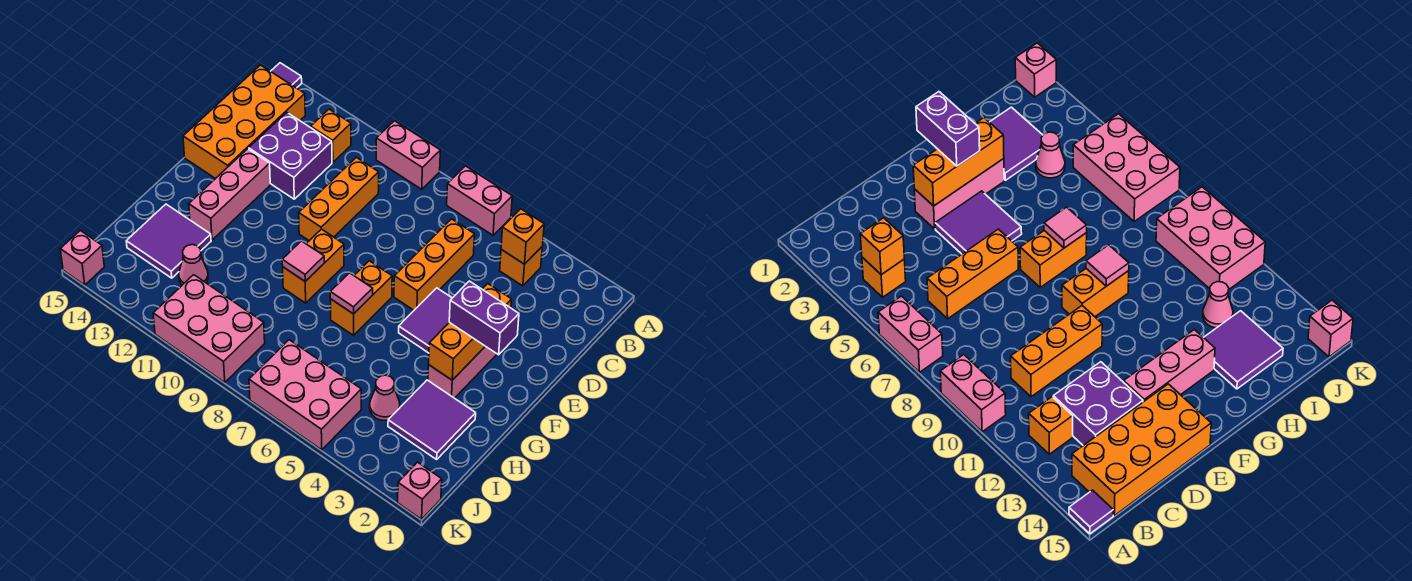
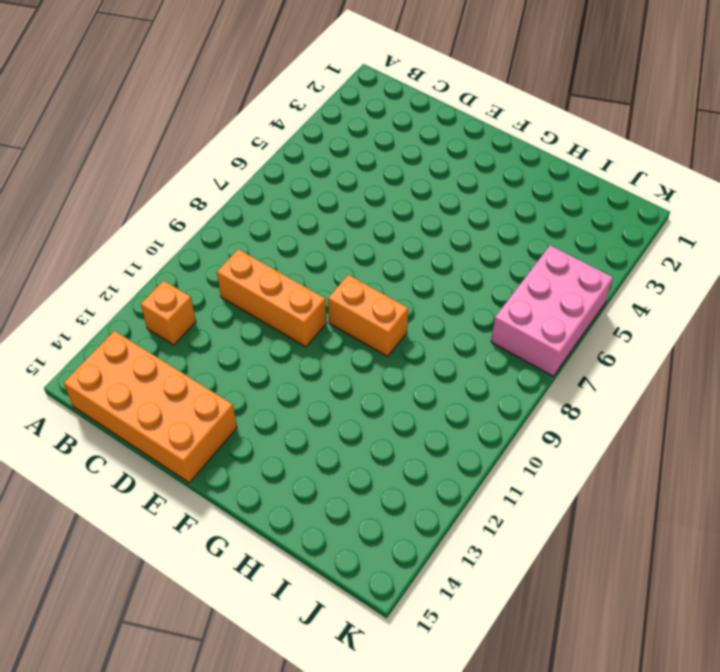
none -> pink brick A6:A7 level 1
none -> pink brick A9:A10 level 1
none -> purple tile A15 level 1

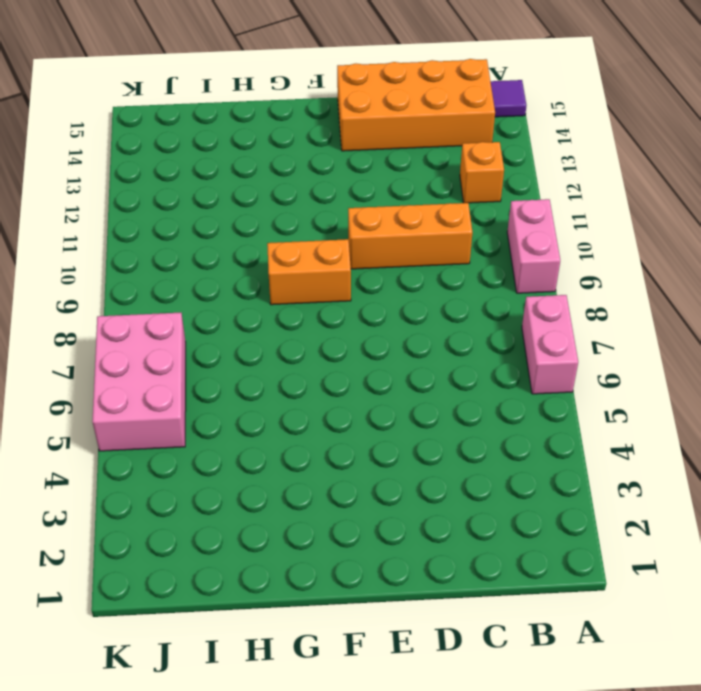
none -> orange brick B4 level 1
none -> orange brick C6:E6 level 1
none -> purple brick C12:D13 level 1

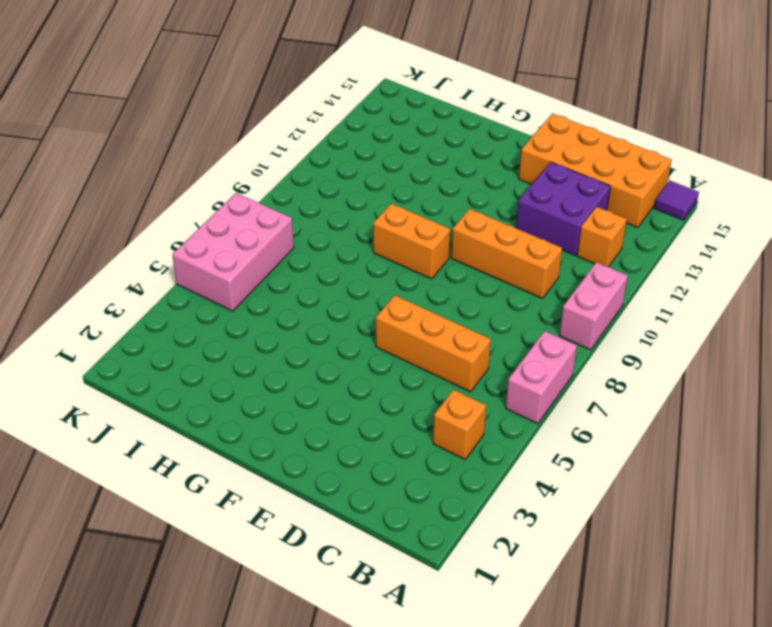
none -> pink brick E3:G3 level 1
none -> purple tile E4:F5 level 1
none -> pink brick E13:G13 level 1

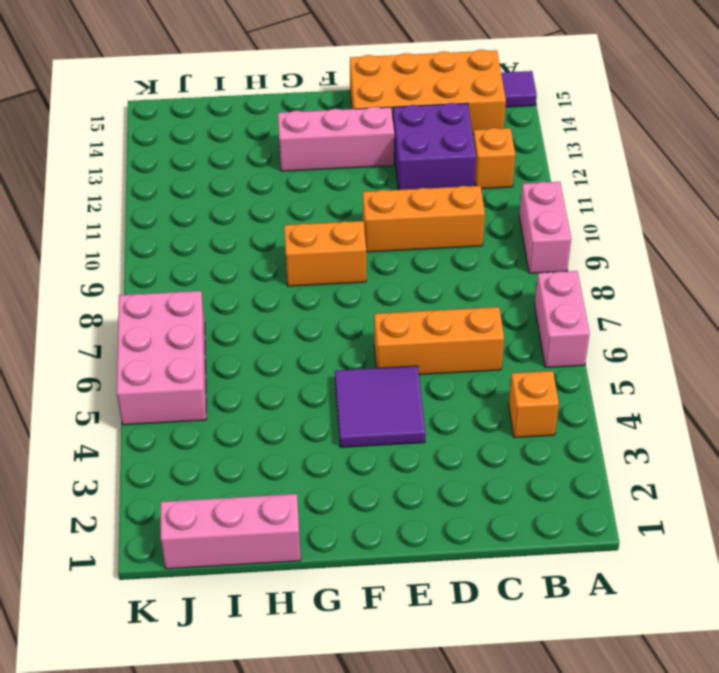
pink brick H1:J1 level 1 -> pink brick E3:G3 level 1
none -> orange brick F7:G7 level 1
none -> purple tile H2:I3 level 1
none -> purple tile H13:I14 level 1

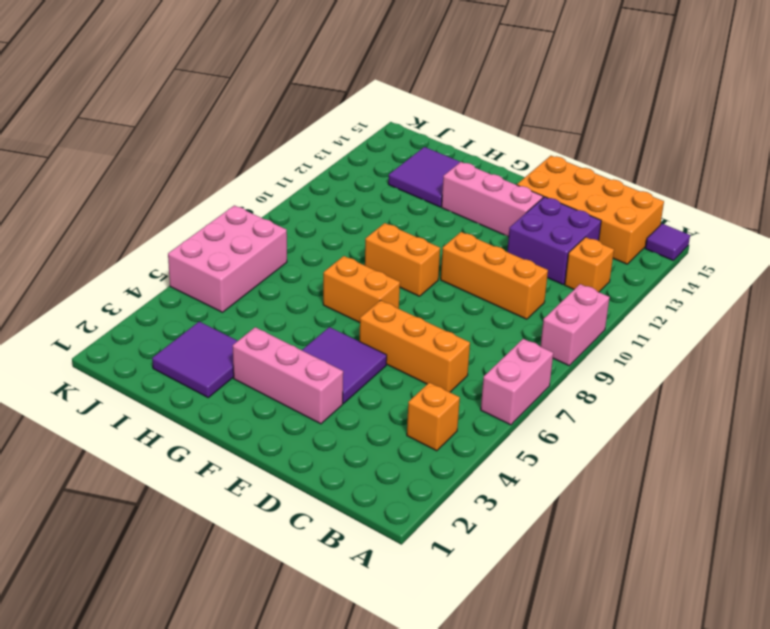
none -> pink cone I4 level 1
none -> pink cone I12 level 1
none -> pink brick J9:K11 level 1

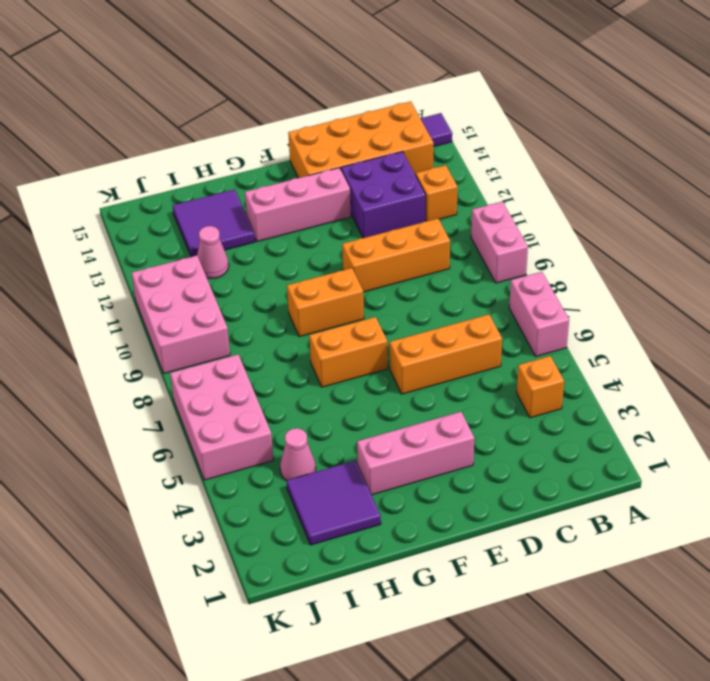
none -> purple tile E4:F5 level 1
none -> pink brick K1 level 1
none -> pink brick K15 level 1

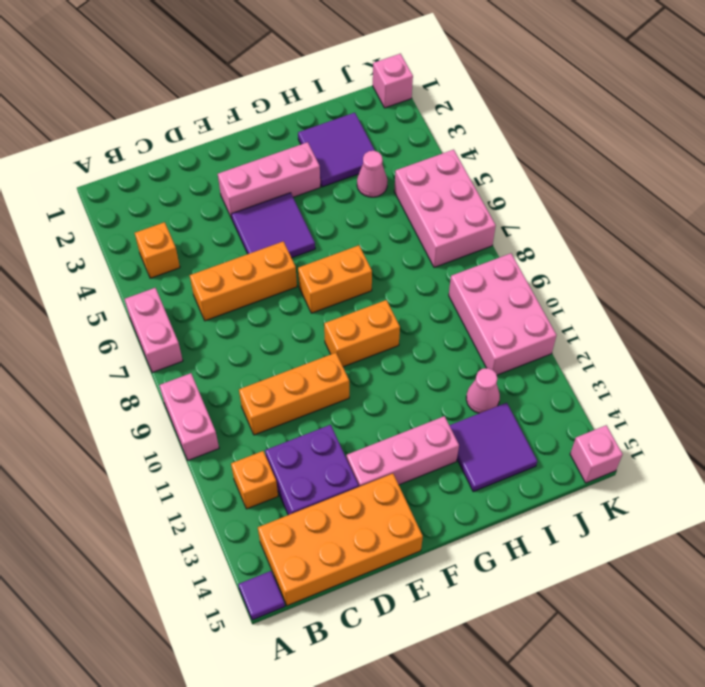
none -> orange brick B4 level 2
none -> orange brick E3:G3 level 2
none -> pink tile G7 level 2

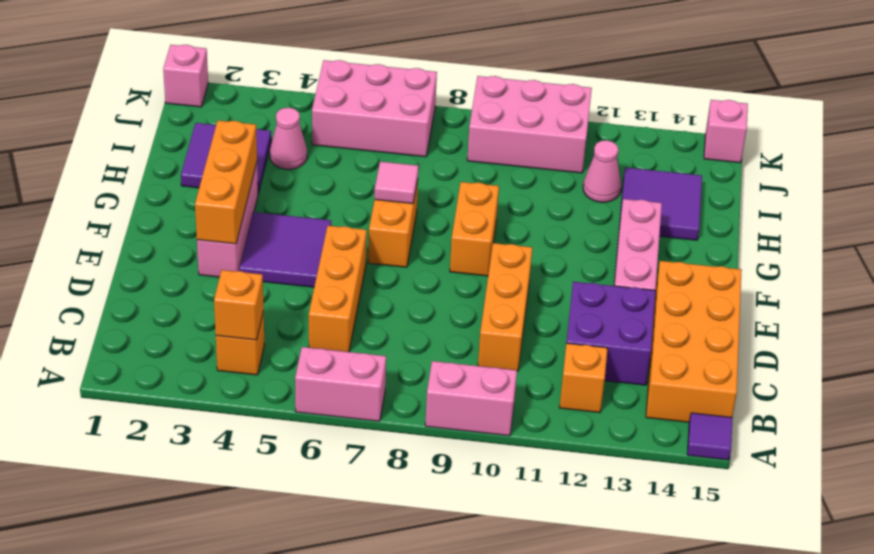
none -> pink tile G9 level 2
none -> purple brick F2:F3 level 3

